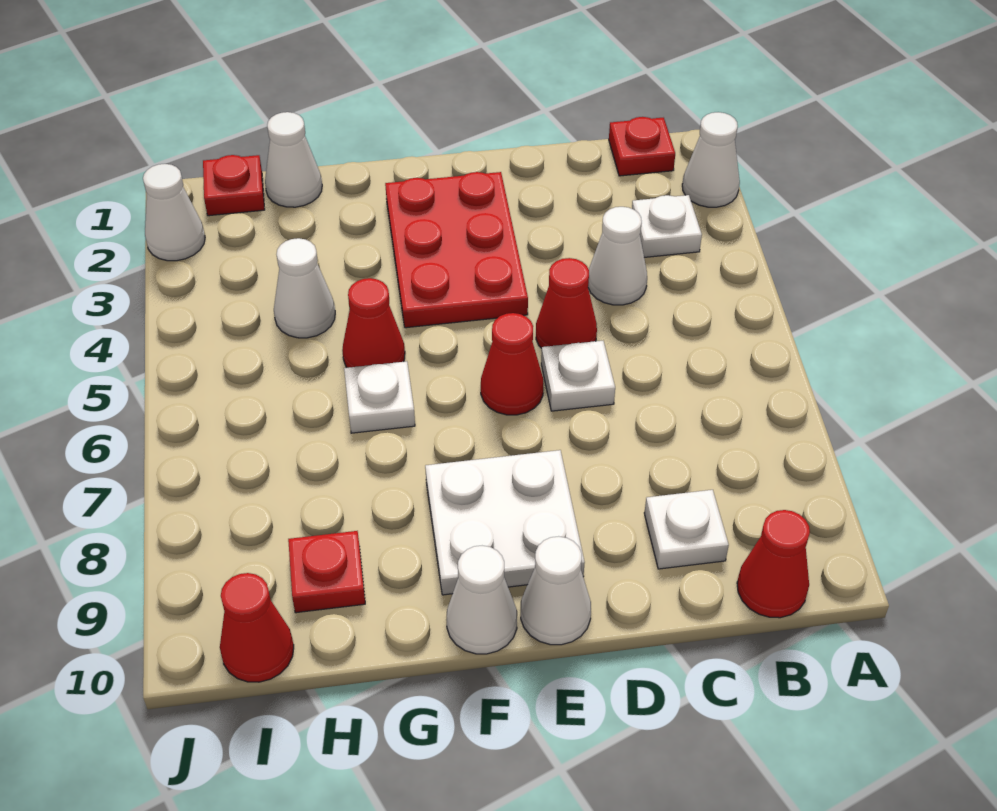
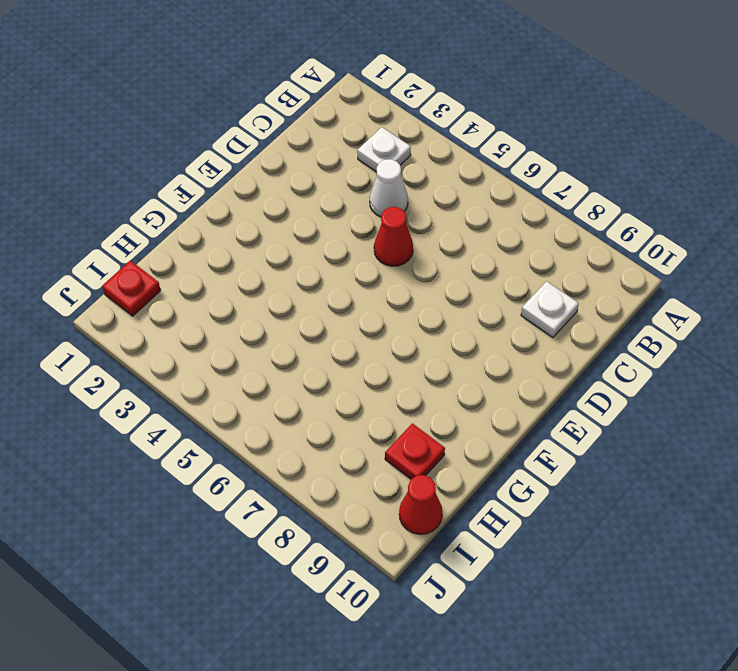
none -> white cone A2 level 1
none -> red plate B1 level 1
none -> red cone B10 level 1

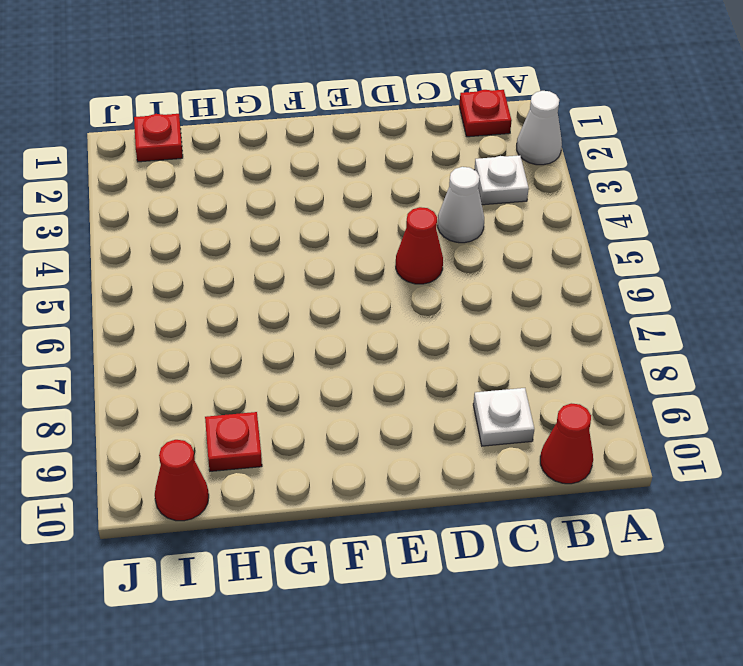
none -> white plate D6 level 1
none -> red plate E2:F4 level 1
none -> red cone E6 level 1

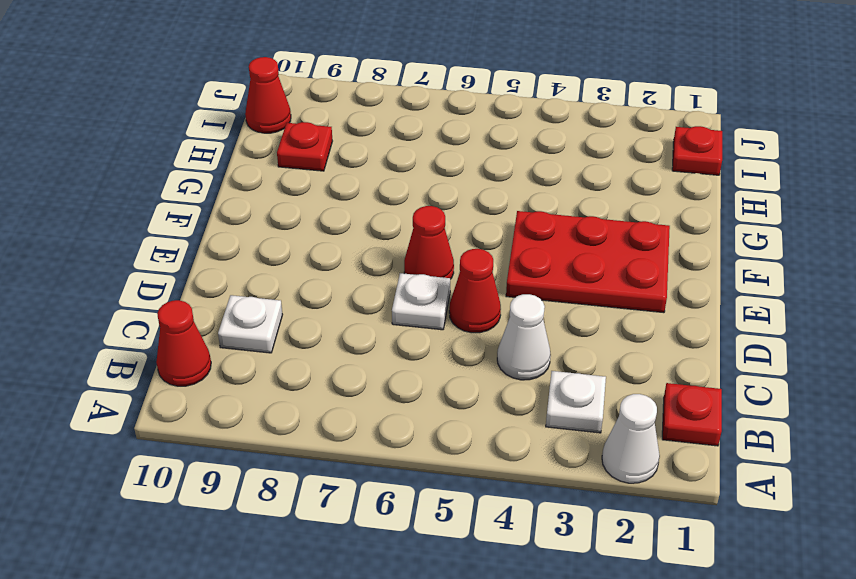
none -> white plate E8:F9 level 1
none -> white cone E10 level 1
none -> white cone F10 level 1

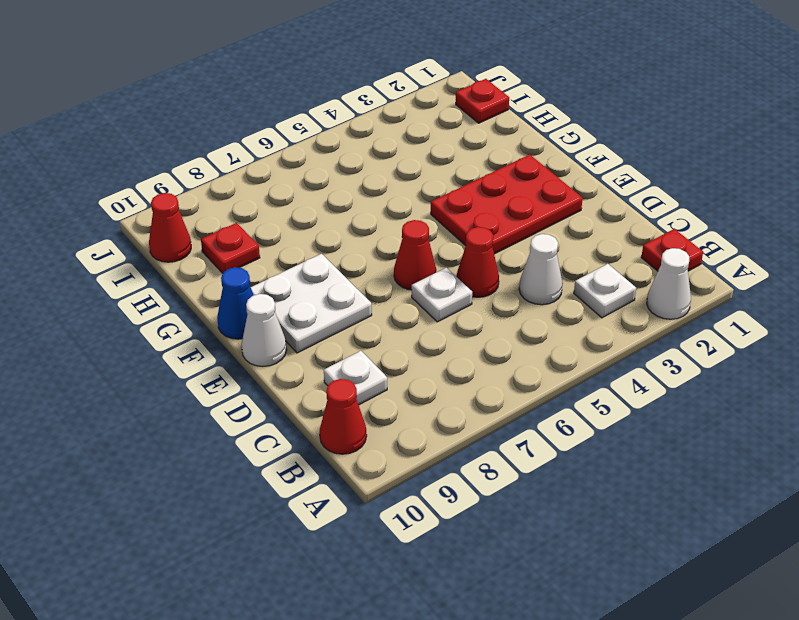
blue cone F10 level 1 -> white cone F10 level 1
none -> red cone G5 level 1
none -> white plate G6 level 1
none -> white cone H1 level 1

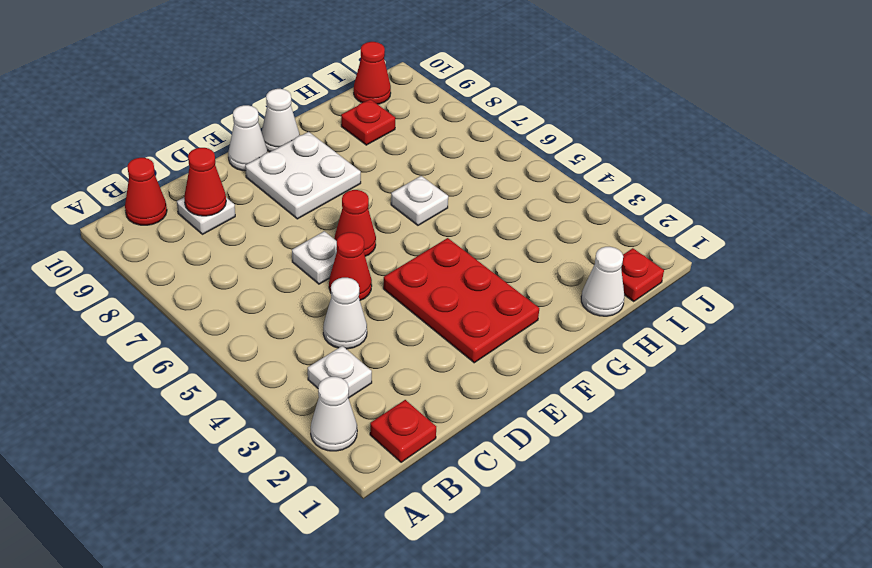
red cone C9 level 2 -> red cone G5 level 1
none -> white cone H4 level 1
none -> white cone J2 level 1

